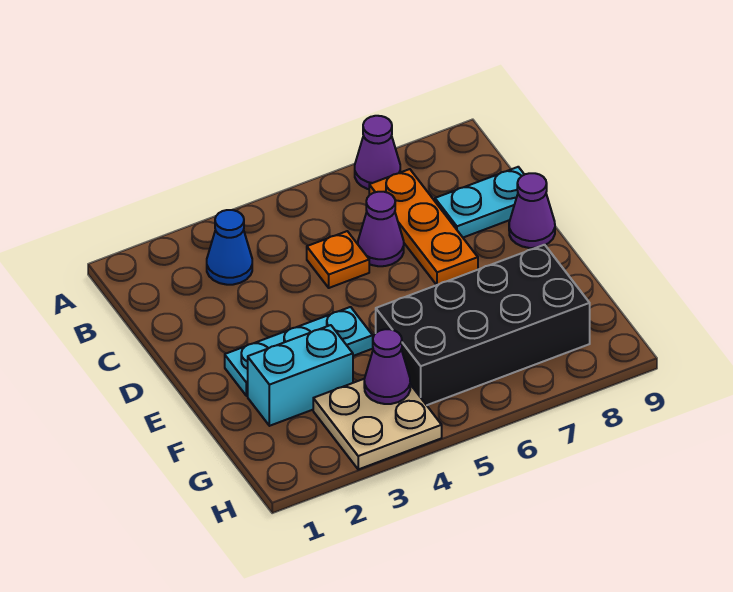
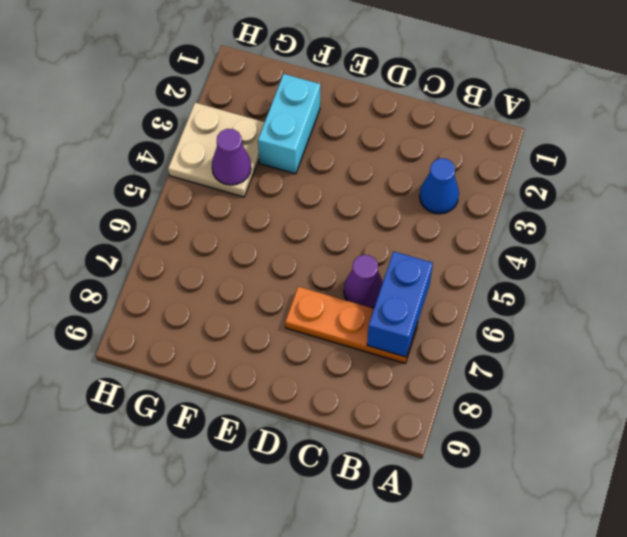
blue brick B6:B7 level 2 -> none
none -> purple cone A7 level 1
none -> orange plate C5 level 1
none -> cyan plate C8:C9 level 1

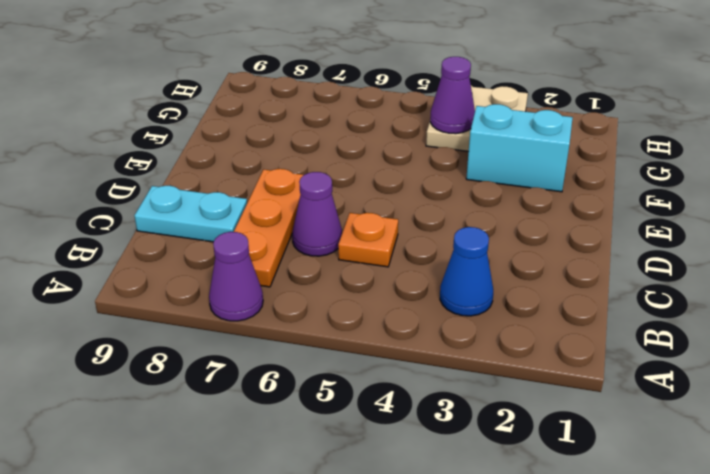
none -> purple cone D9 level 1
none -> cyan plate E2:E4 level 1
none -> black brick F5:G8 level 1

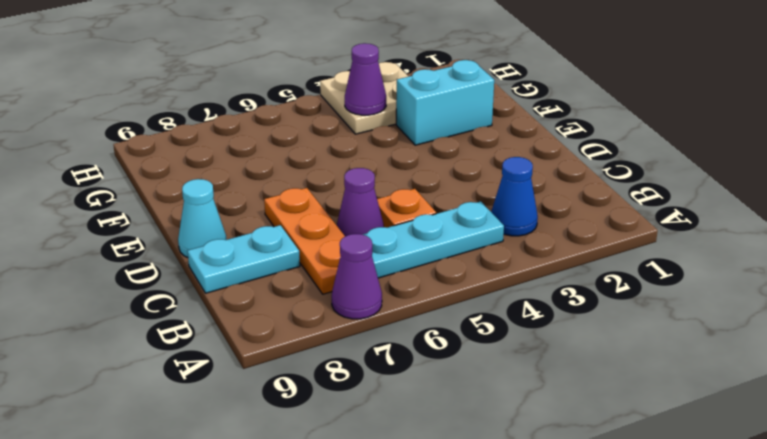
cyan plate B4:B6 level 1 -> cyan plate E2:E4 level 1
cyan cone D9 level 1 -> purple cone D9 level 1
none -> black brick F5:G8 level 1

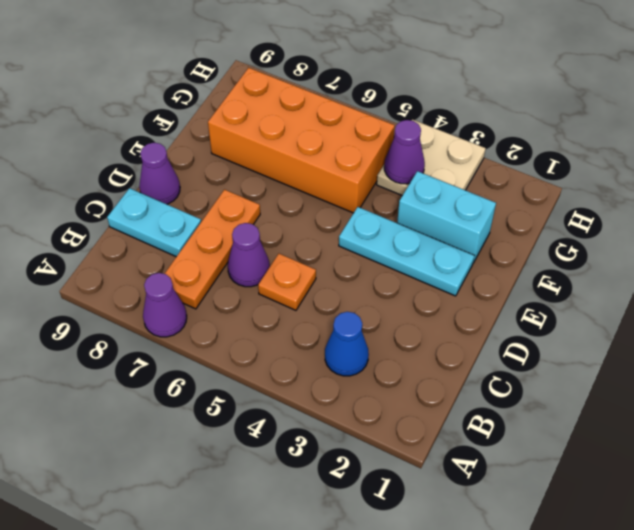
orange brick F5:G8 level 1 -> black brick F5:G8 level 1

